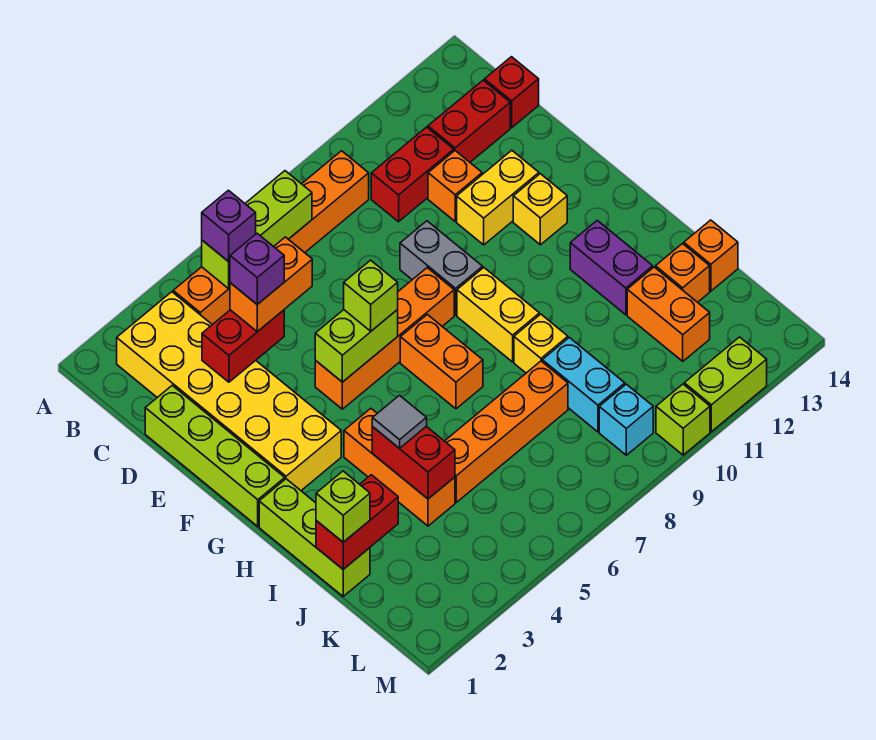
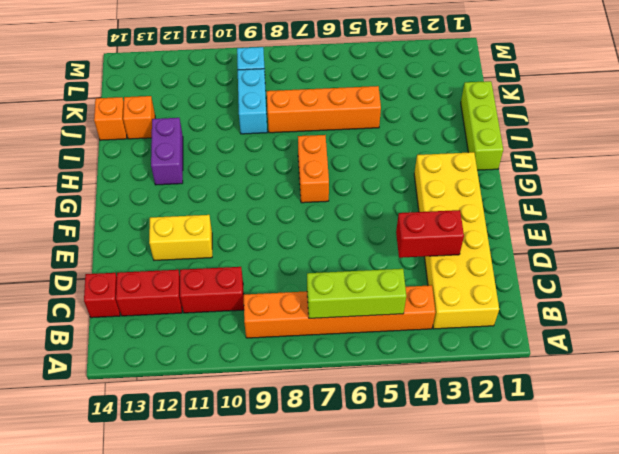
none -> lime brick D1:G1 level 1
none -> orange brick D11 level 1
none -> grey brick E9:F9 level 1
none -> orange brick F5:F8 level 1

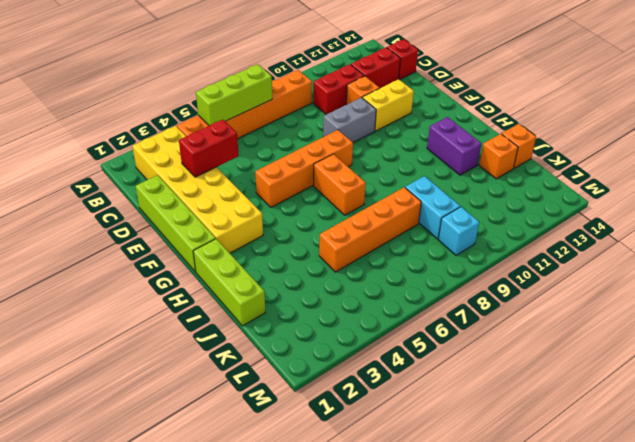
grey brick E9:E10 level 1 -> grey brick E9:F9 level 1
none -> yellow brick F12 level 1
none -> yellow brick G9:H9 level 1
none -> orange brick H4:J4 level 1
none -> yellow brick I9 level 1

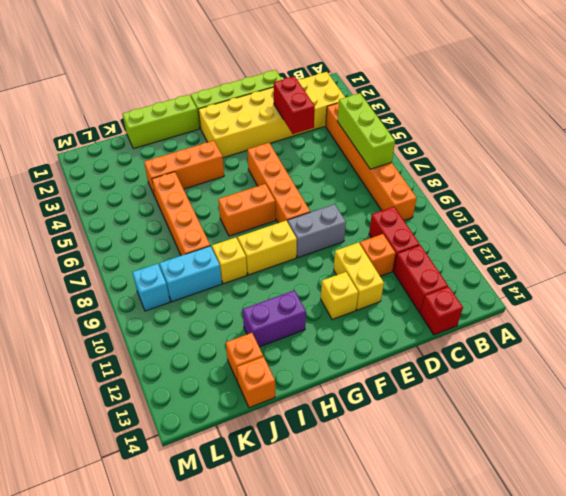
none -> orange brick J12:K12 level 1
none -> lime brick M10 level 1
none -> lime brick M11:M12 level 1
none -> lime brick F5:F6 level 2

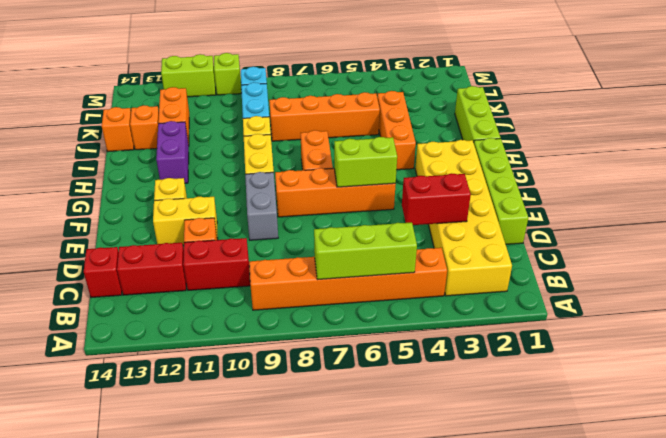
none -> red brick I4:J4 level 2
none -> red brick J1:J2 level 2
none -> purple brick B5 level 3
none -> orange brick D4:D5 level 3

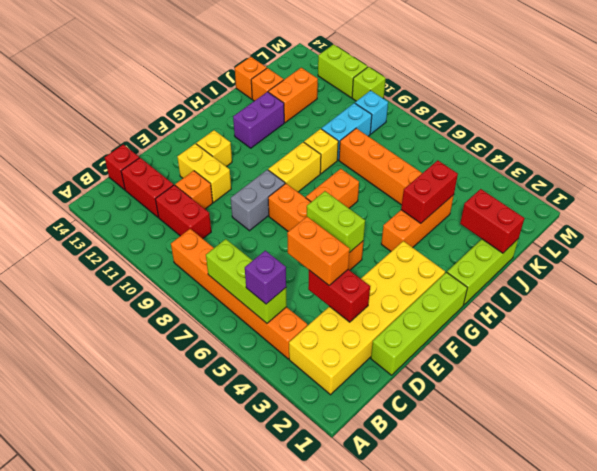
none -> lime brick F6 level 3
none -> grey tile I4 level 3
none -> lime brick J1 level 3
none -> purple brick D4 level 4

